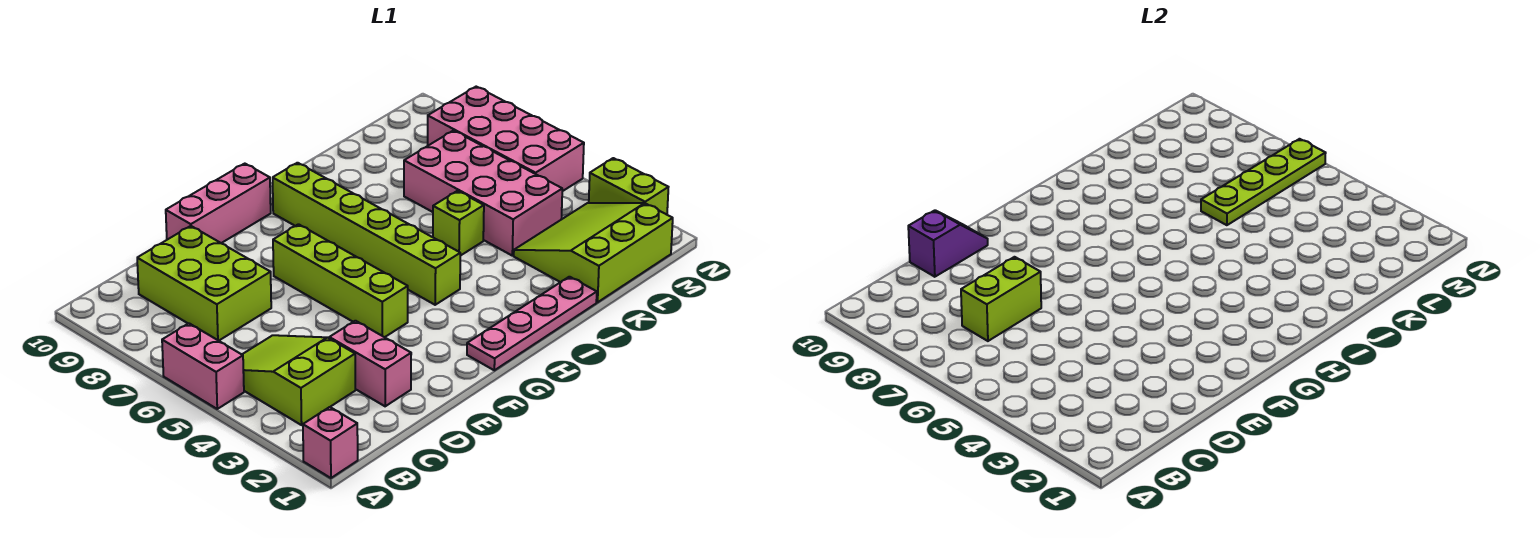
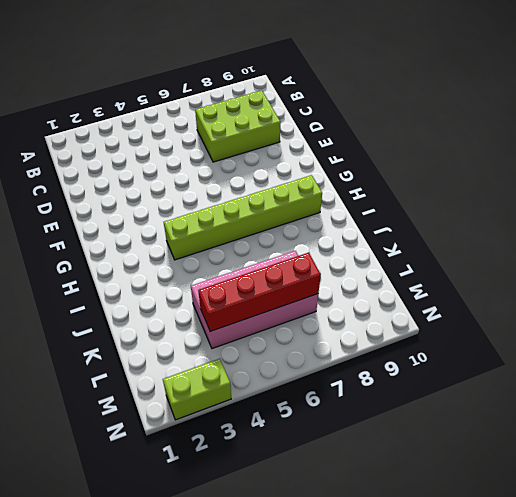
red brick L4:L7 level 2 -> lime plate K6:N6 level 2
none -> pink brick A1 level 1
none -> pink brick A5:A6 level 1
none -> lime slope B3:C5 level 1 top 3

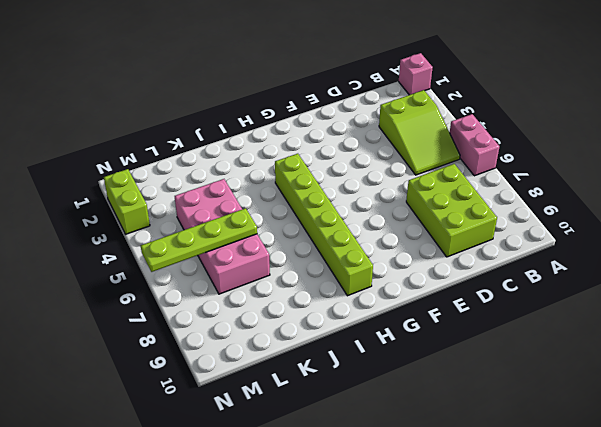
none -> pink brick D2:D3 level 1
none -> pink brick E10:G10 level 1
none -> lime brick F4:F7 level 1

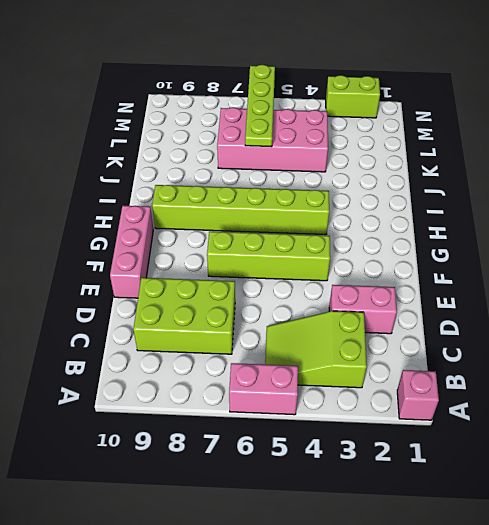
none -> pink plate G1:J1 level 1
none -> lime brick J5 level 1
none -> lime slope K1:M3 level 1 top 1

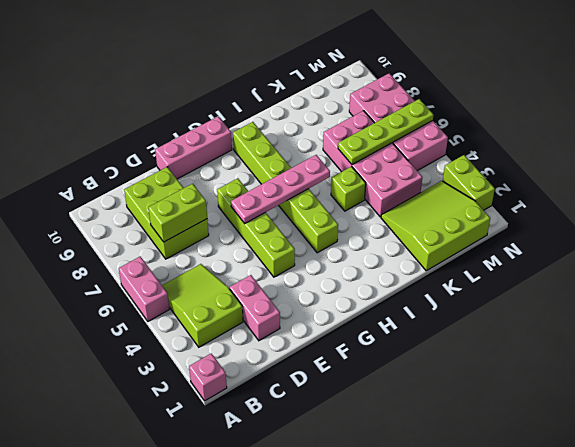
pink plate F6:I6 level 2 -> pink plate G1:J1 level 1
none -> purple slope D10:E10 level 2 top D

